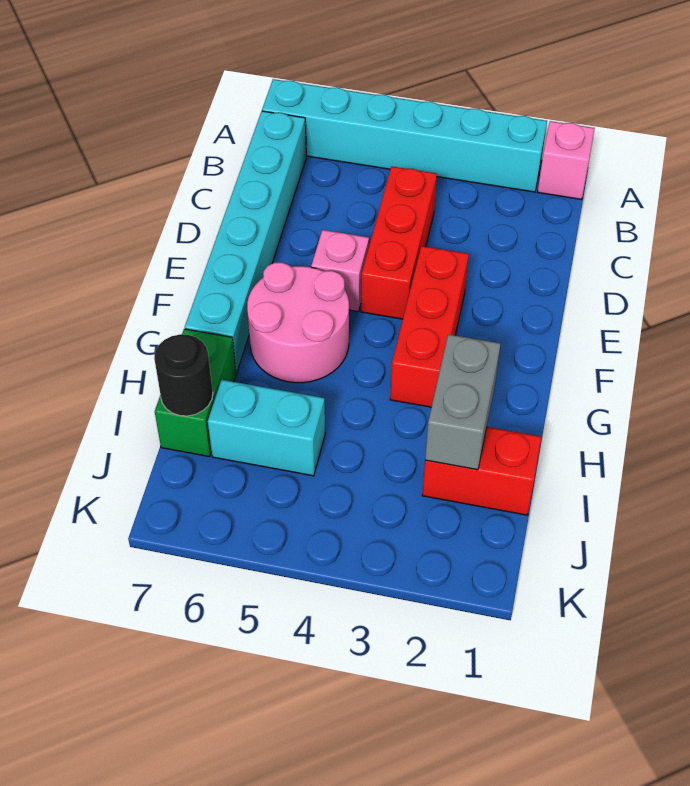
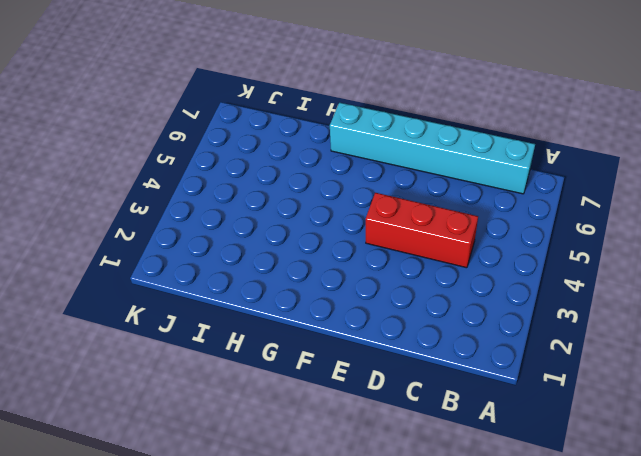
none -> pink brick A1 level 1
none -> cyan brick A2:A7 level 1
none -> red brick E3:G3 level 1

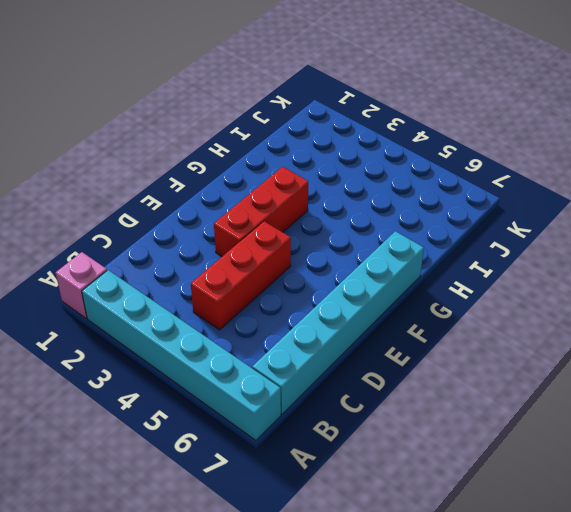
none -> pink brick E5 level 1
none -> pink round brick F5:G6 level 1
none -> green brick H7:I7 level 1

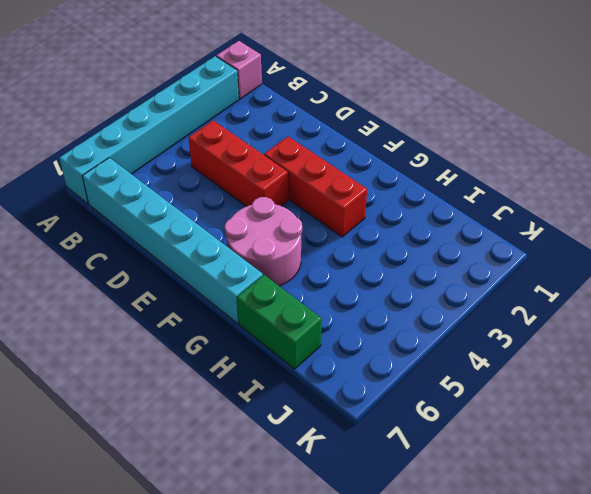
none -> pink brick E5 level 1
none -> red brick I1:I2 level 1
none -> cyan brick I5:I6 level 1

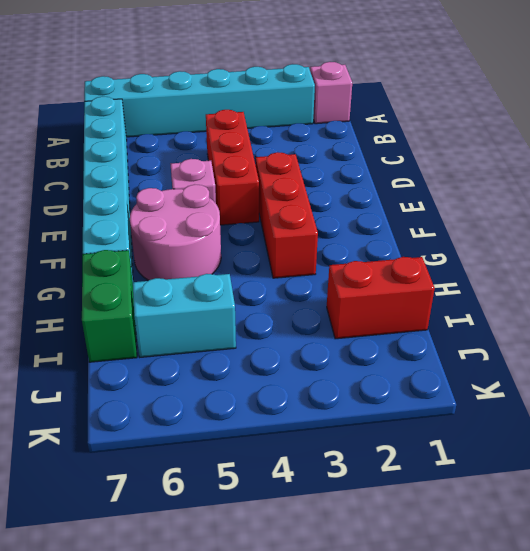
none -> grey brick H2:I2 level 2
none -> black round brick I7 level 2

